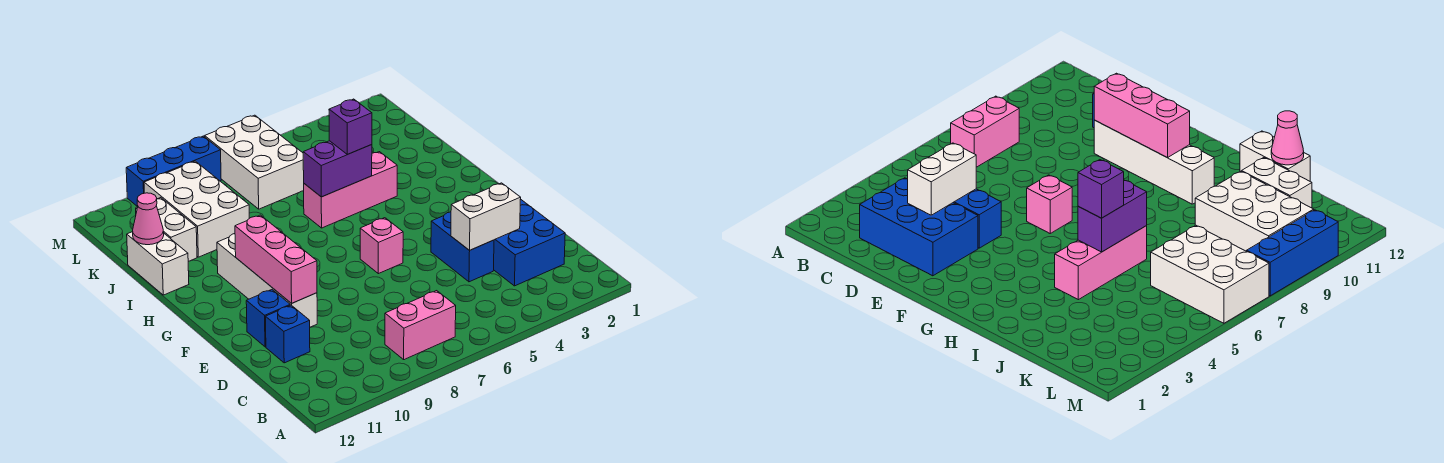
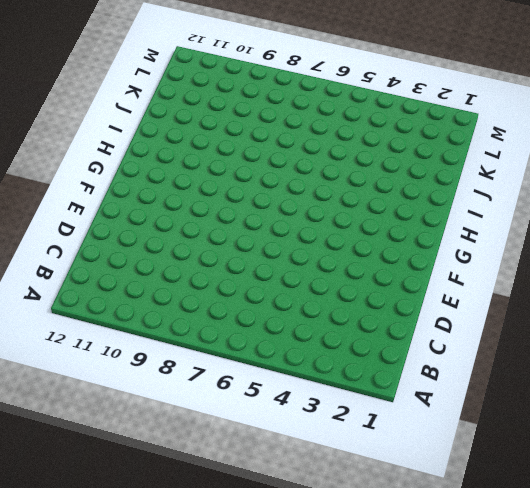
none -> pink brick B7:B8 level 1
none -> blue brick C2:E3 level 1
none -> blue brick D4:E4 level 1

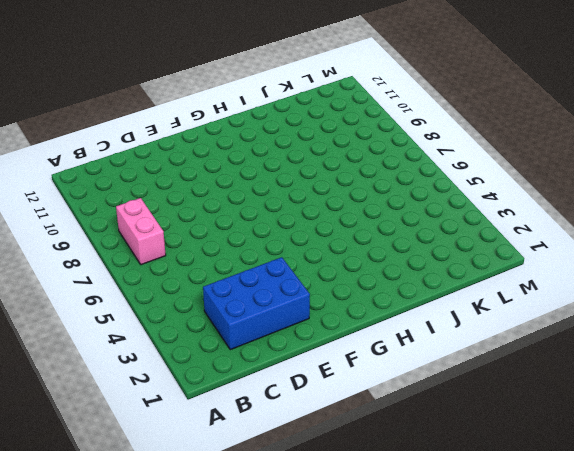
none -> blue brick D4:E4 level 1
none -> blue brick D11 level 1
none -> white brick E10:H10 level 1

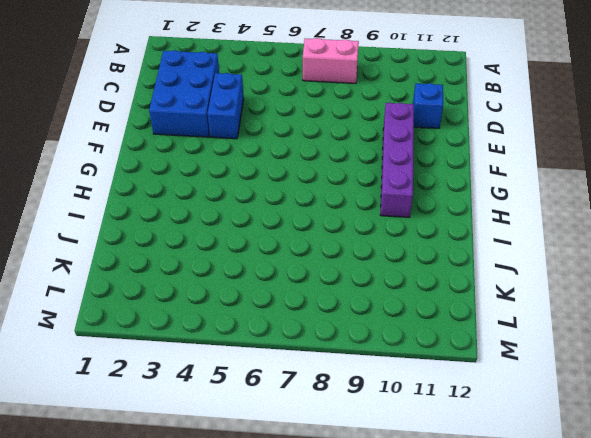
purple brick E10:H10 level 1 -> white brick E10:H10 level 1
none -> blue brick E11 level 1
none -> pink brick F6 level 1
none -> pink brick I4:I6 level 1

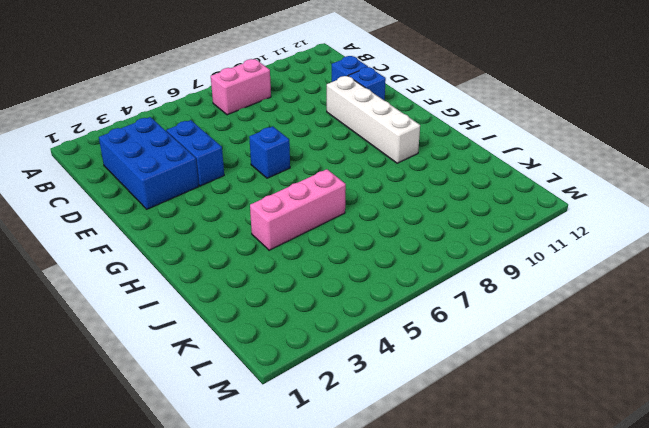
blue brick F6 level 1 -> pink brick F6 level 1
none -> white brick I12:J12 level 1
none -> white brick J9:L10 level 1
none -> white brick J11:K11 level 1

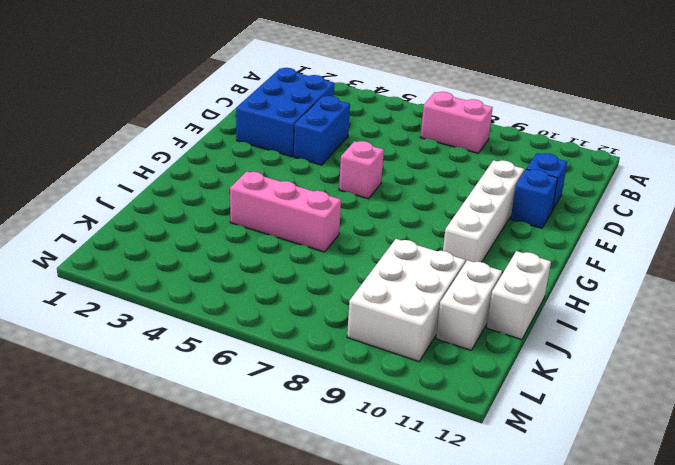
none -> white brick K6:M7 level 1
none -> blue brick M8:M10 level 1
none -> white brick D3:D4 level 2

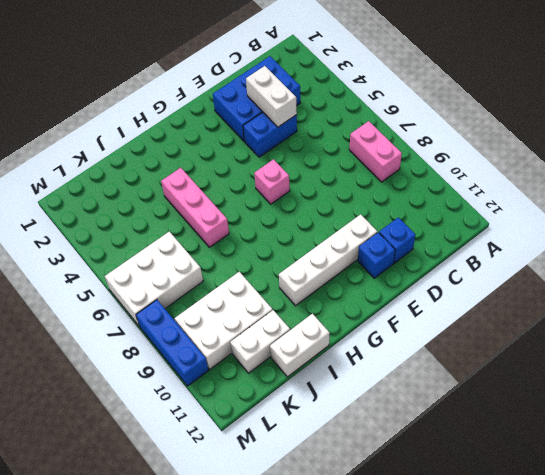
none -> pink brick E10:G10 level 2
none -> purple brick I5:I6 level 2
none -> pink cone J12 level 2

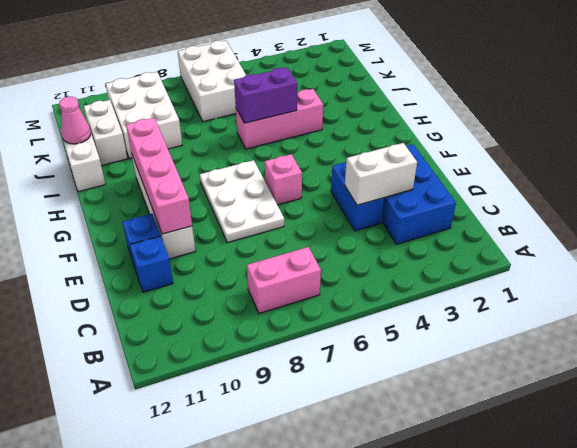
white plate E7:G8 level 1 -> none
pink brick E10:H10 level 2 -> pink brick E10:G10 level 2
none -> blue brick M8:M10 level 1
none -> purple brick I5 level 3

